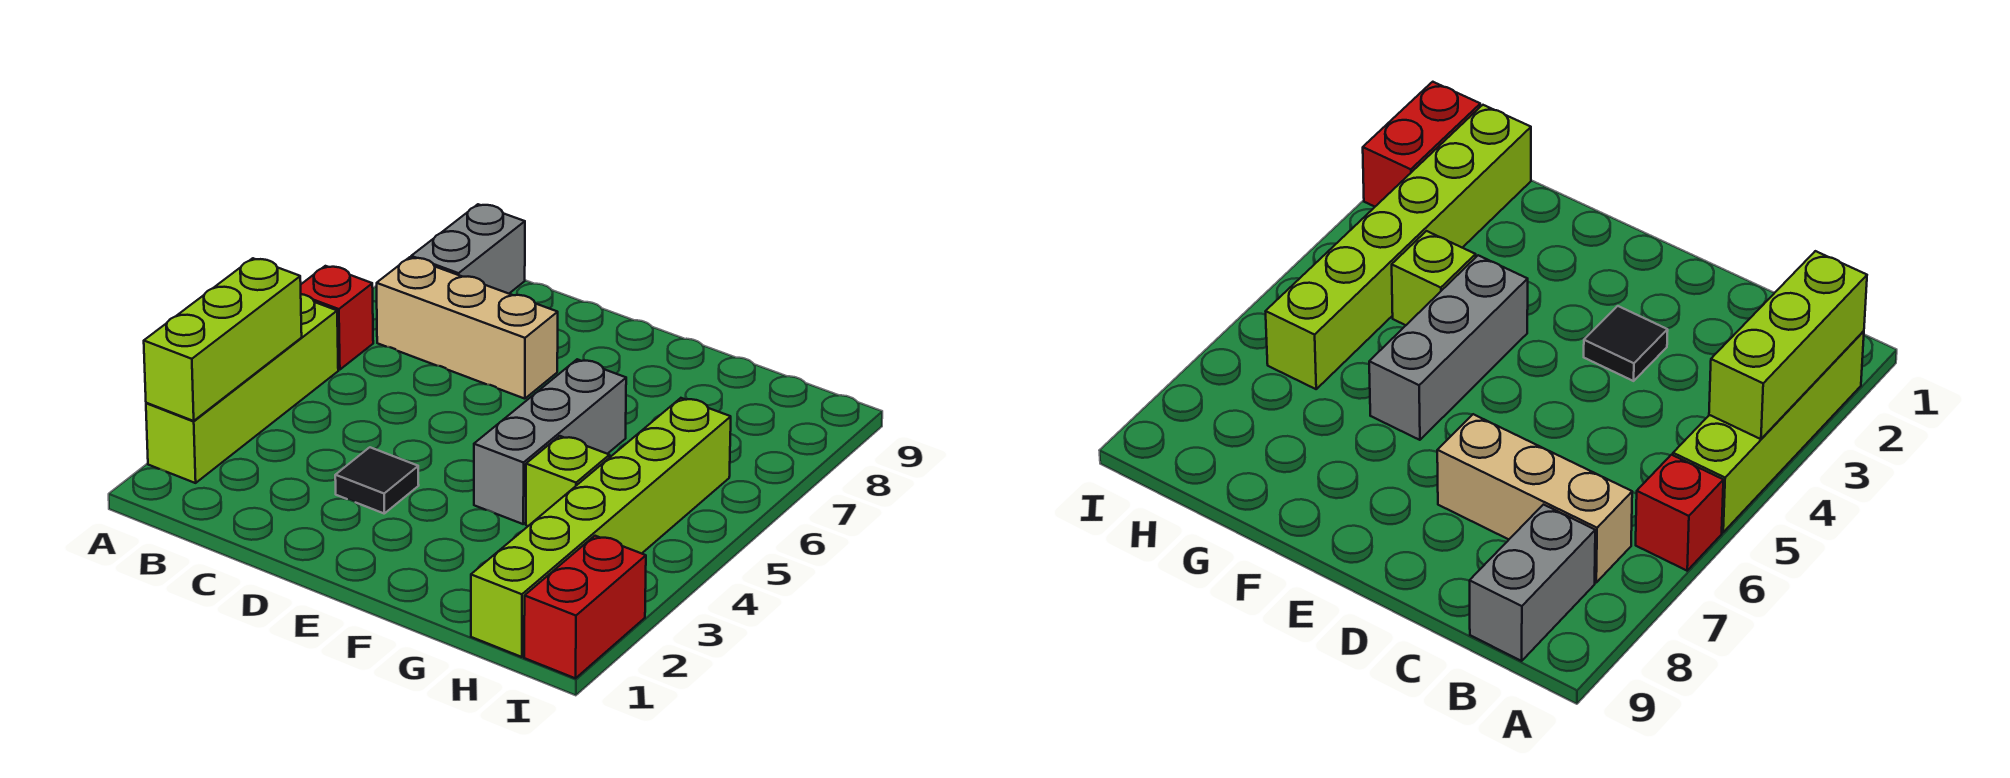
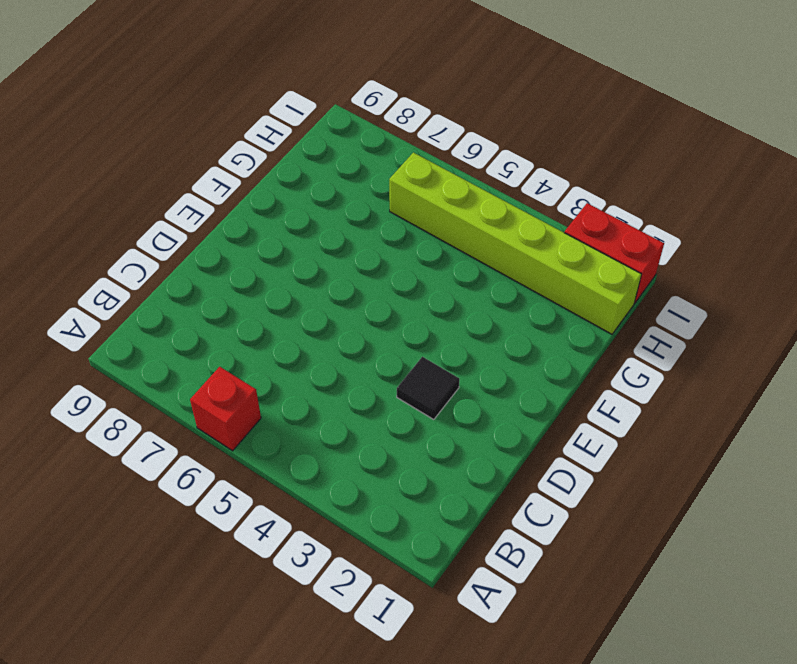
none -> lime brick A2:A5 level 1
none -> tan brick B7:D7 level 1

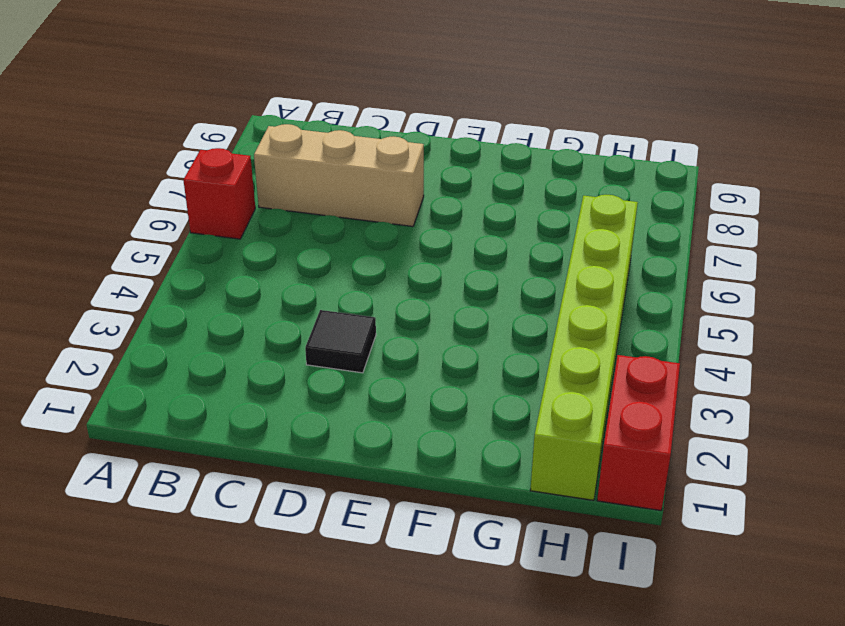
none -> lime brick A2:A5 level 1
none -> grey brick B8:B9 level 1

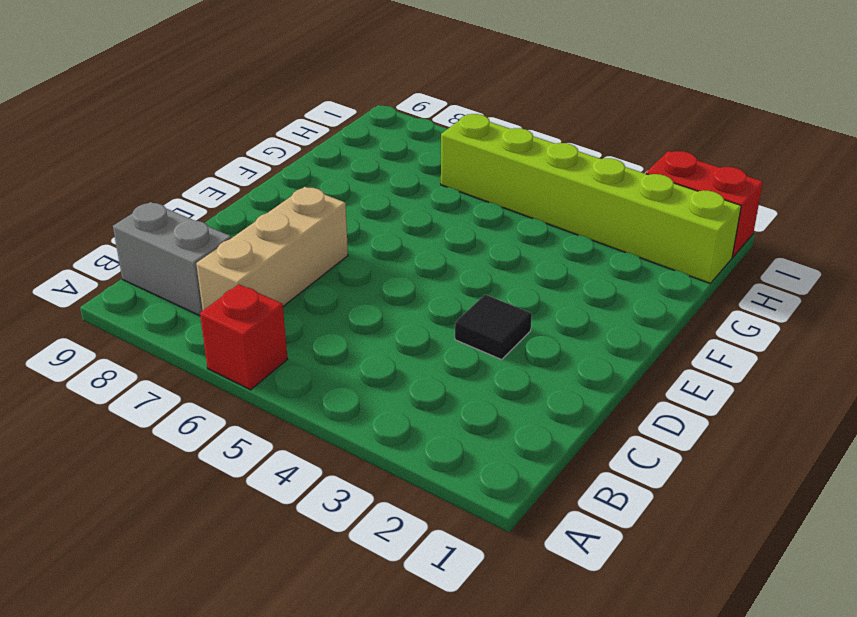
none -> lime brick A2:A5 level 1
none -> grey brick F4:F6 level 1

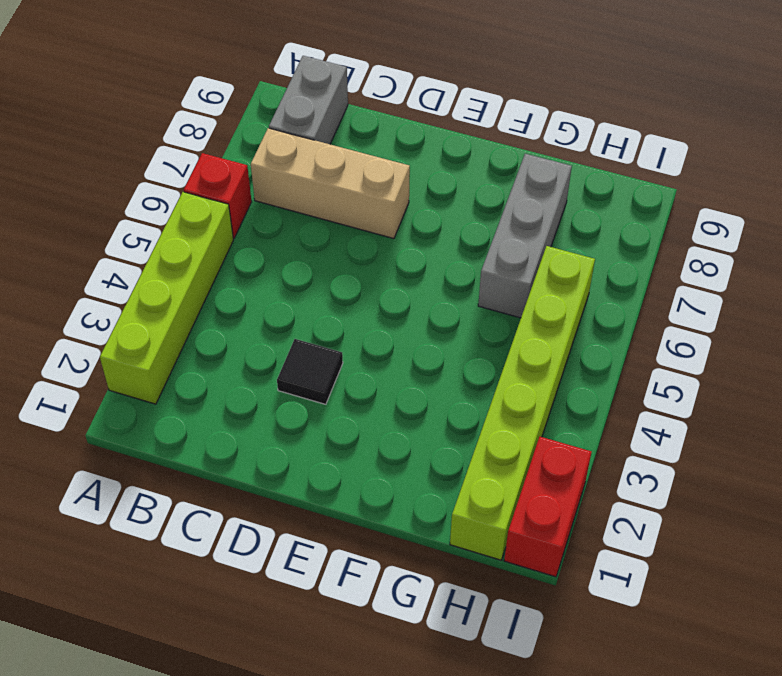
grey brick G6:G8 level 1 -> grey brick F4:F6 level 1
none -> lime brick G4 level 1
none -> lime brick A2:A4 level 2

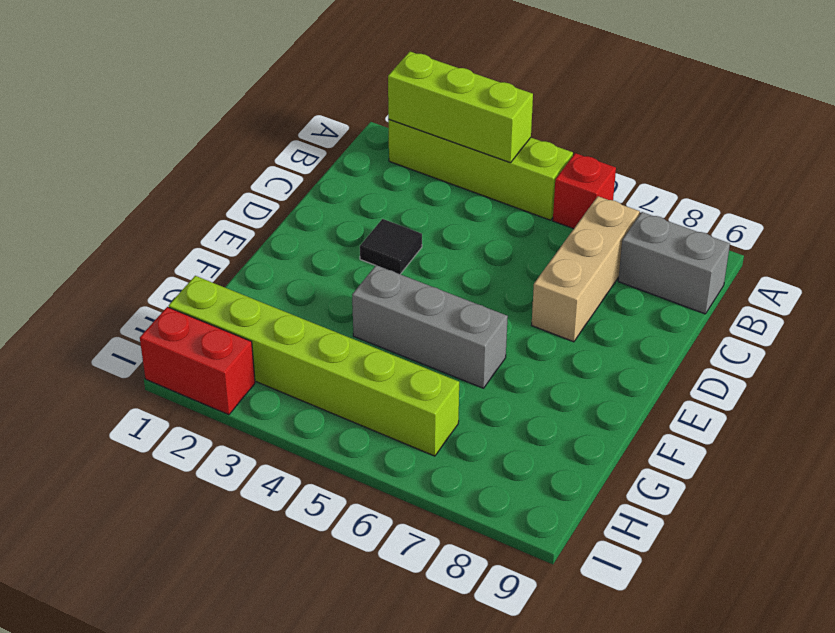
none -> lime brick G4 level 1

